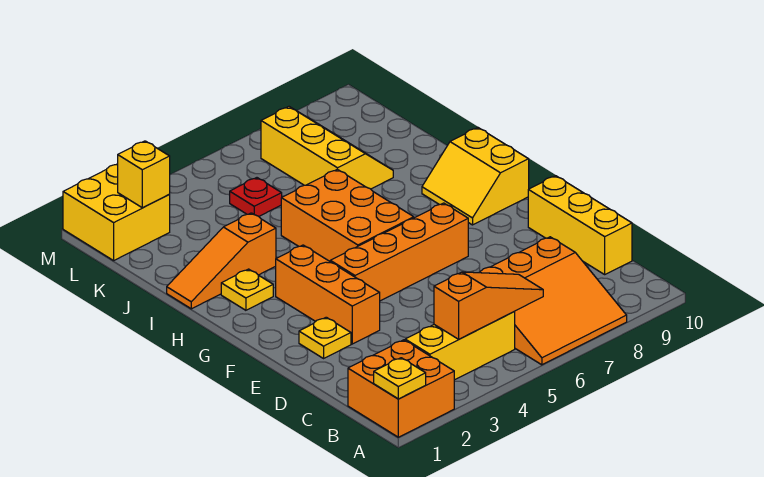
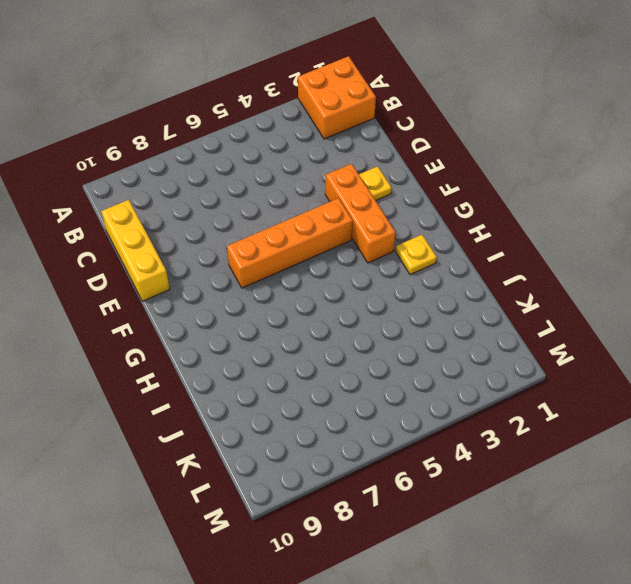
none -> orange slope A6:C8 level 1 top C
none -> yellow brick B3:B5 level 1
none -> orange brick G5:I6 level 1

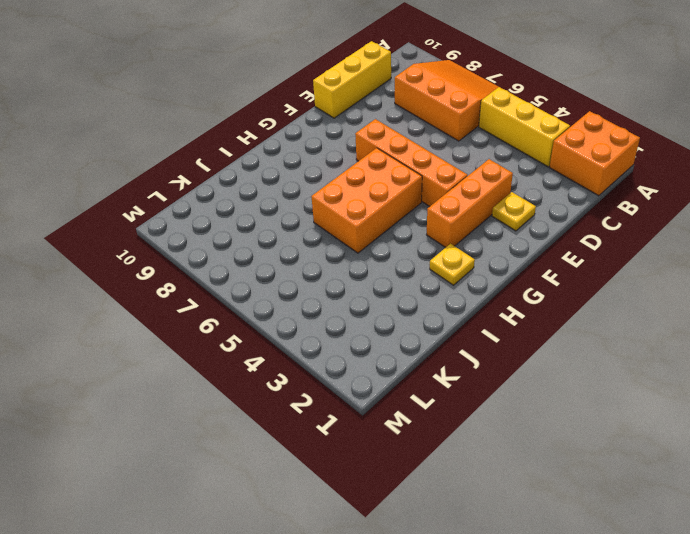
none -> yellow slope G9:H10 level 1 top 10
none -> orange slope I1:I3 level 1 top 3
none -> yellow slope J7:L8 level 1 top 7

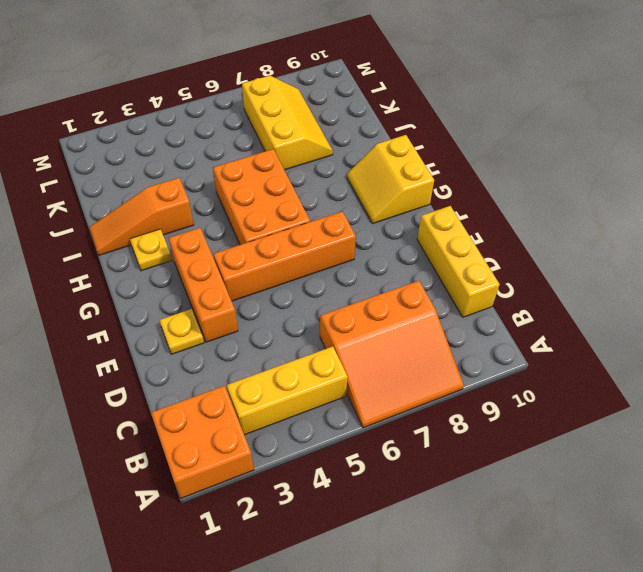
none -> red plate K5 level 1
none -> yellow brick L1:M2 level 1
none -> yellow plate A1 level 2

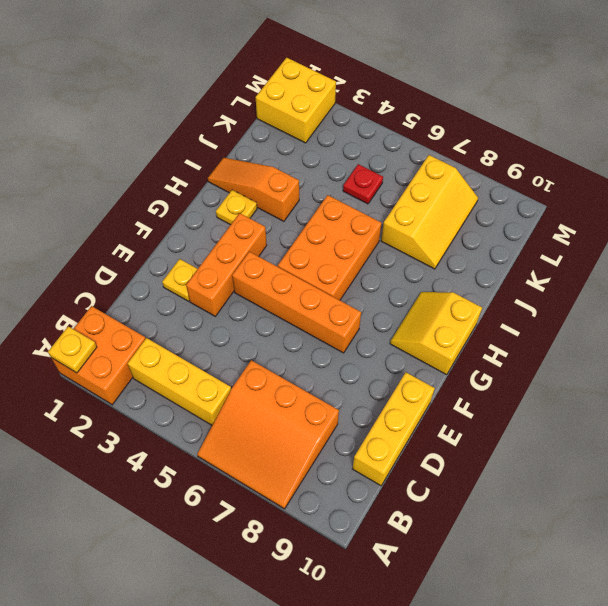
none -> orange slope B4:B6 level 2 top 4
none -> yellow brick L2 level 2

